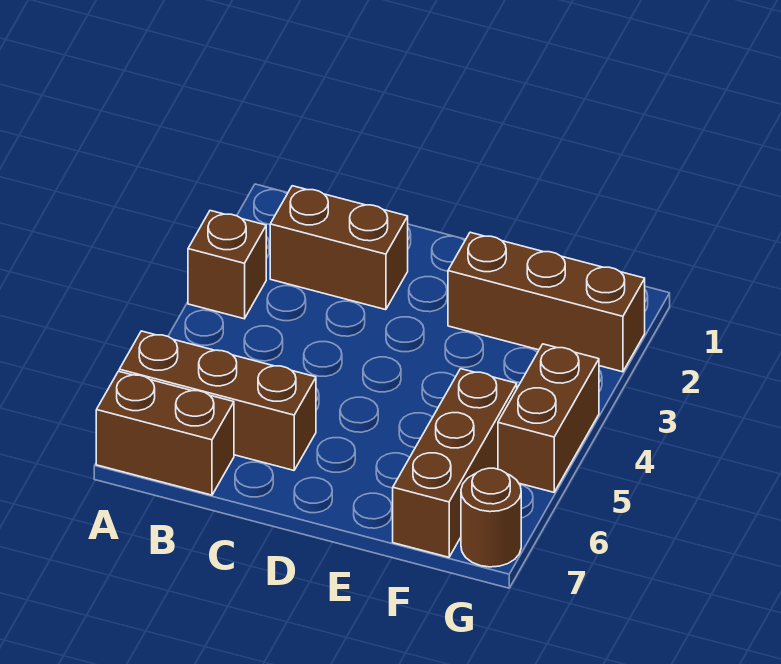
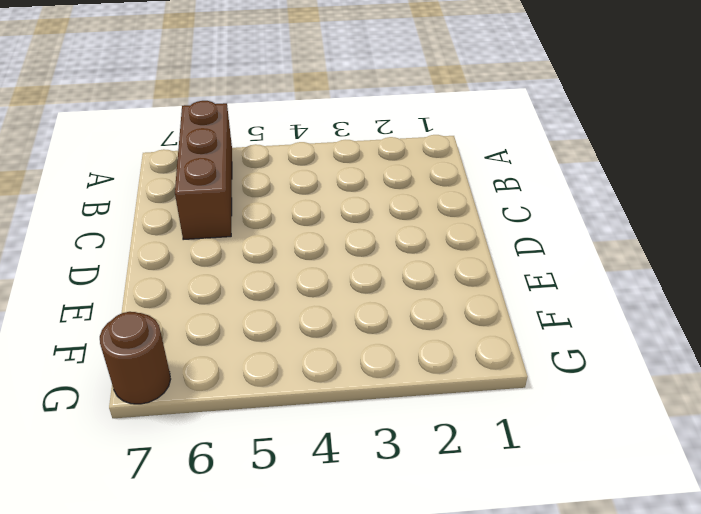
none -> brown brick A3 level 1
none -> brown brick A7:B7 level 1

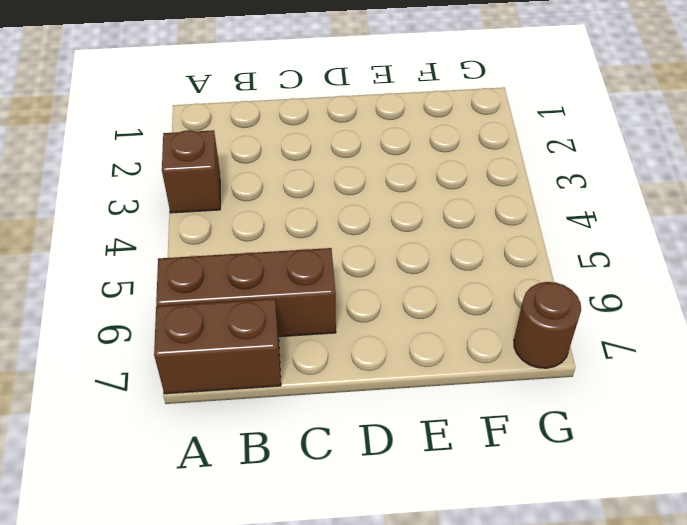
none -> brown brick B2:C2 level 1
none -> brown brick E2:G2 level 1

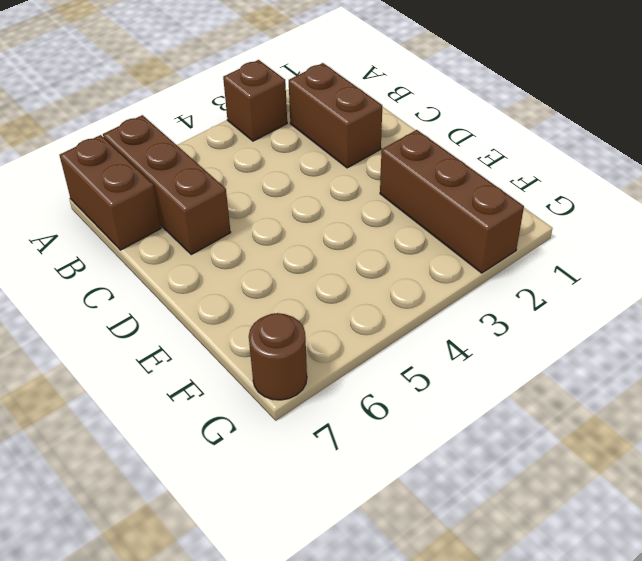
none -> brown brick F5:F7 level 1
none -> brown brick G4:G5 level 1

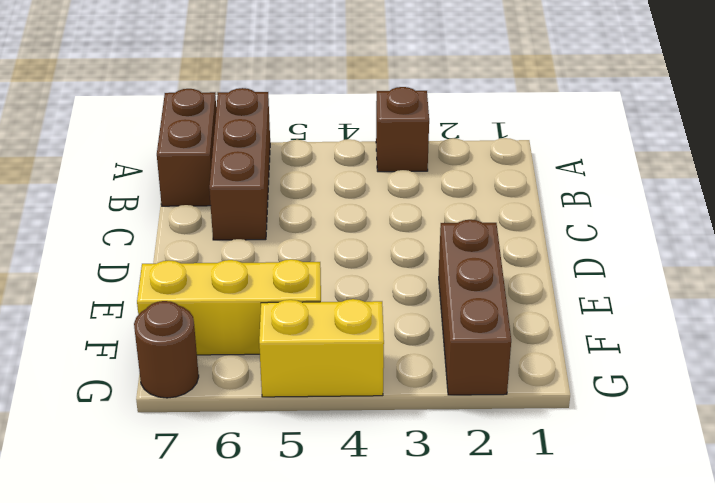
yellow brick F5:F7 level 1 -> brown brick F5:F7 level 1
yellow brick G4:G5 level 1 -> brown brick G4:G5 level 1
none -> brown brick B2:C2 level 1

